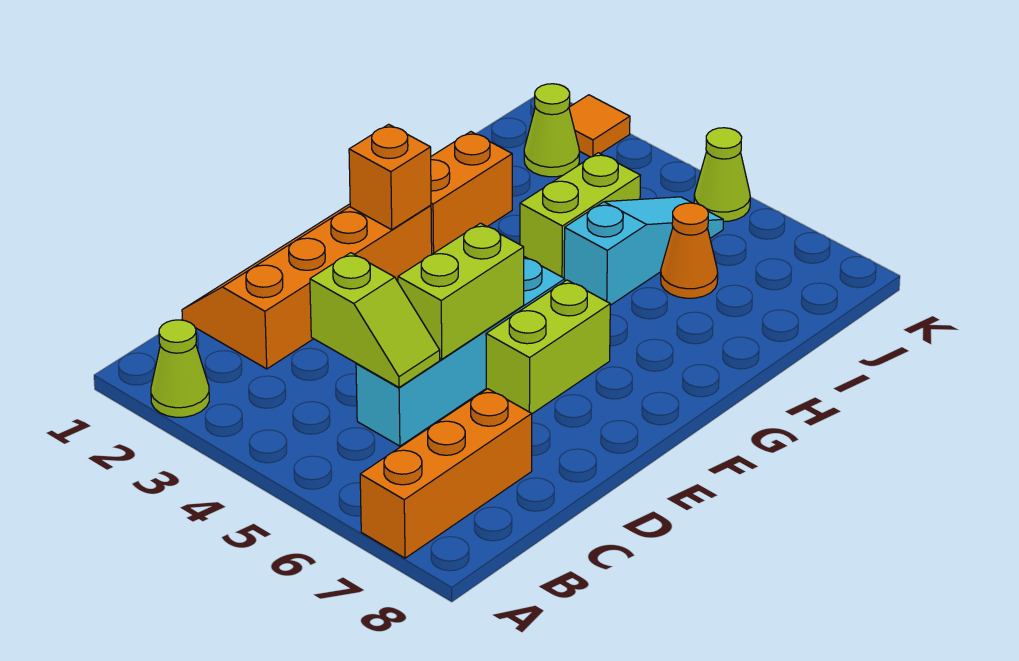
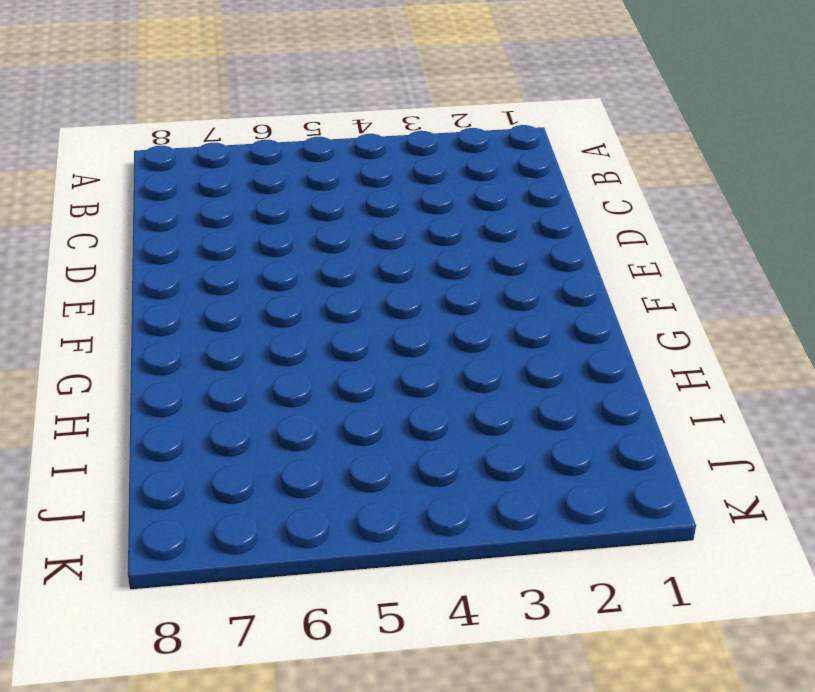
none -> lime cone A2 level 1
none -> orange brick A7:C7 level 1
none -> orange slope C1:F2 level 1 top 2

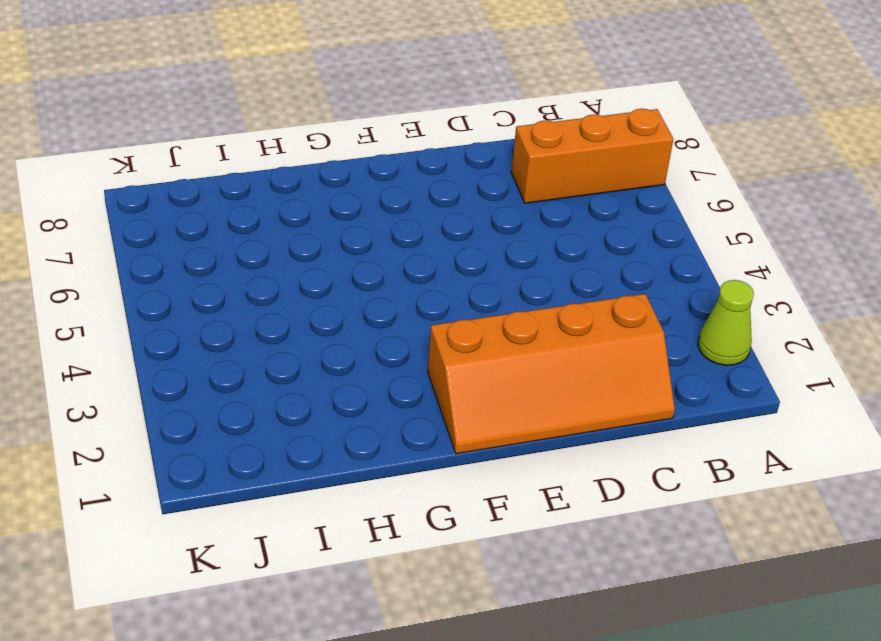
none -> cyan brick C5:F5 level 1
none -> lime brick E6:F6 level 1
none -> orange brick G2:H2 level 1

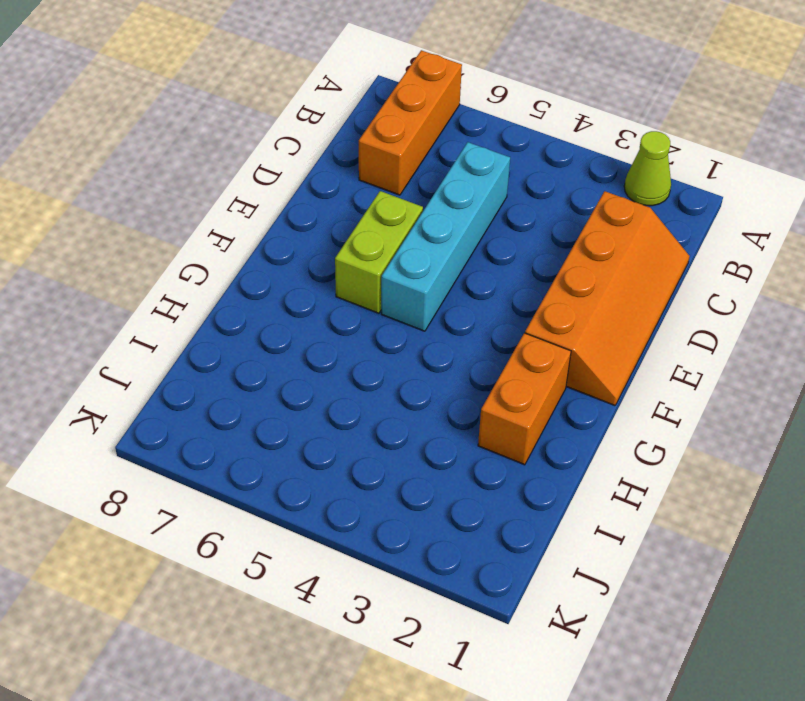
none -> lime brick H4:I4 level 1
none -> cyan slope H5:J5 level 1 top H
none -> orange cone I6 level 1

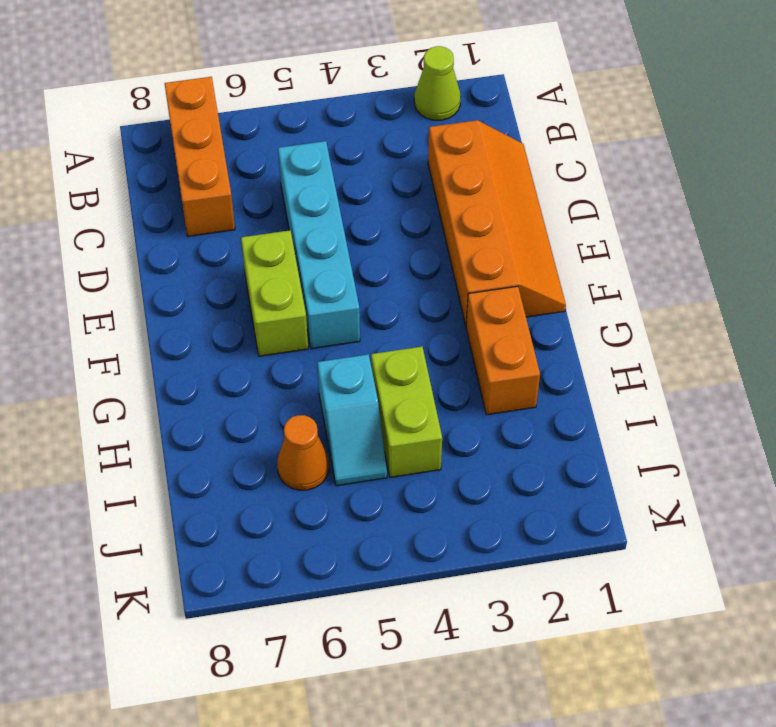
cyan slope H5:I5 level 1 top H -> cyan slope H5:J5 level 1 top H
none -> lime cone J2 level 1
none -> orange tile K2 level 1
none -> lime cone K5 level 1

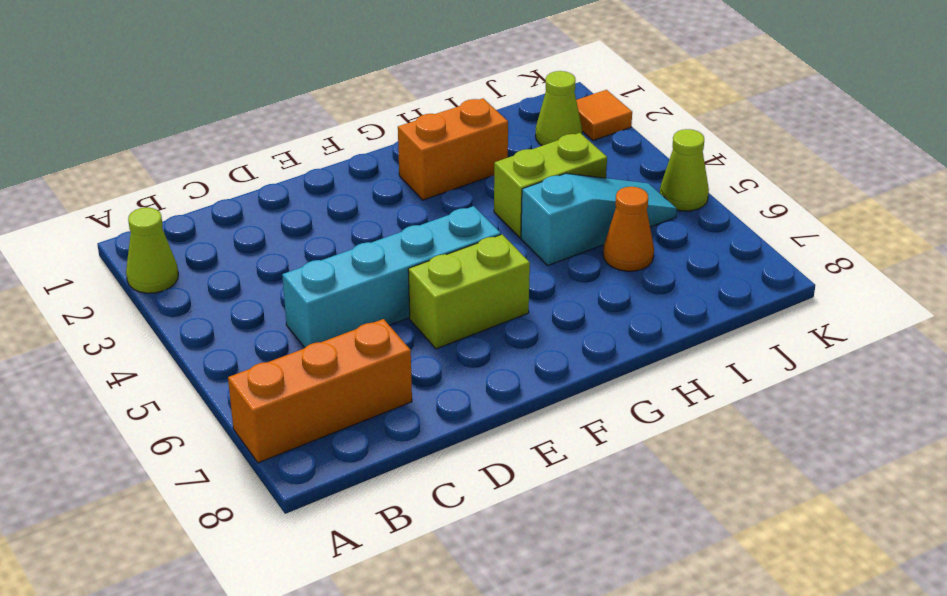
none -> orange slope C1:F2 level 1 top 2
none -> lime slope C4:C5 level 2 top 4
none -> lime brick D5:E5 level 2

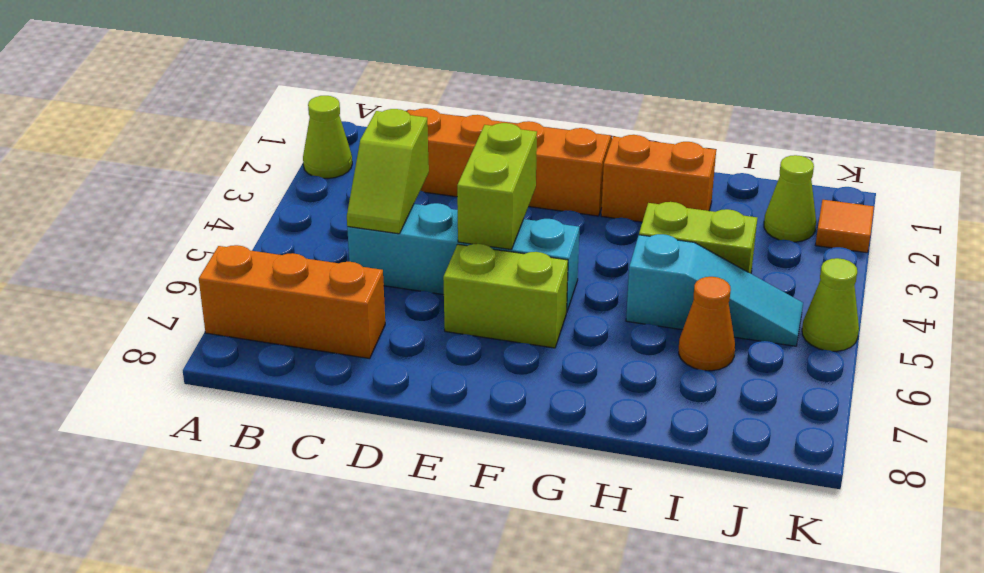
lime brick E4:E5 level 2 -> lime brick D5:E5 level 2
none -> orange brick F2 level 2

